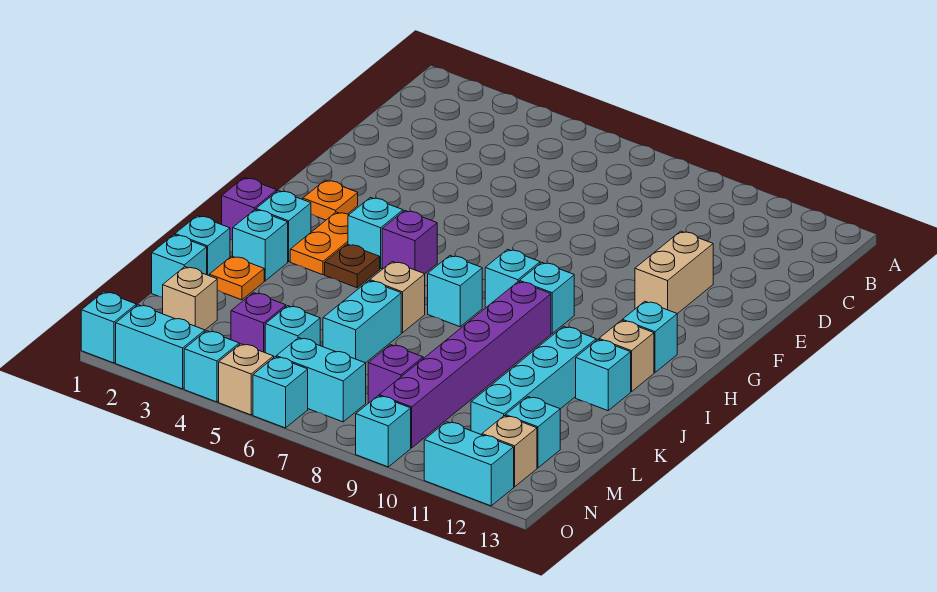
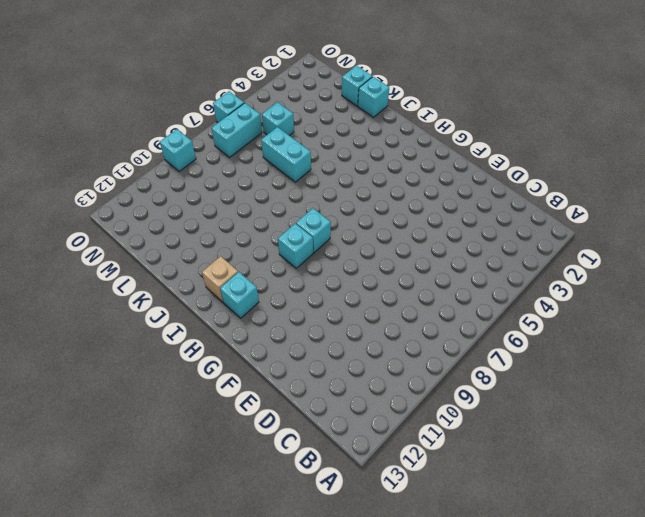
none -> tan brick E11:F11 level 1
none -> orange plate G2 level 1
none -> orange plate H3:I3 level 1
none -> cyan brick H4 level 1

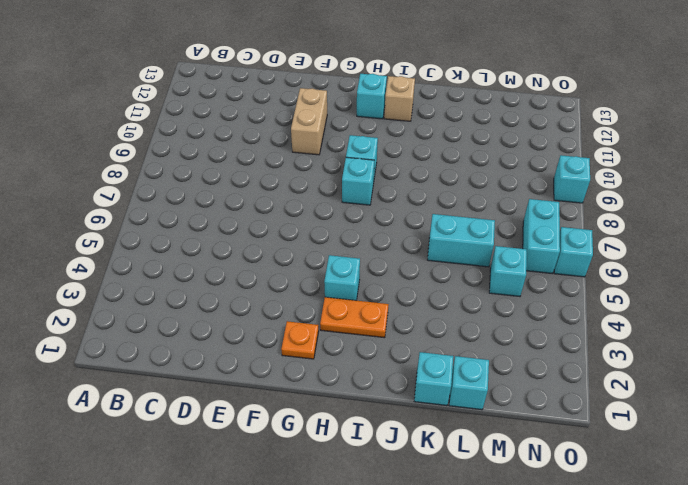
tan brick F10:F11 level 1 -> tan brick E11:F11 level 1
none -> purple brick H5 level 1
none -> purple brick I1 level 1
none -> cyan brick I2 level 1
none -> brown plate I4 level 1

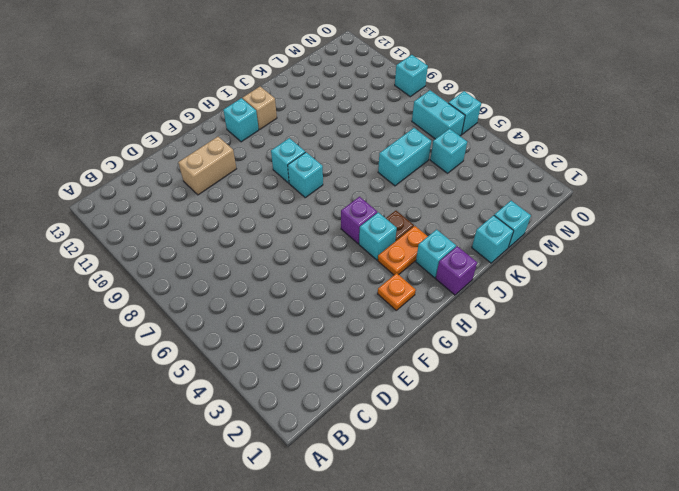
none -> cyan brick I7 level 1
none -> purple brick I9:N9 level 1
none -> cyan brick J2 level 1
none -> tan brick J6 level 1

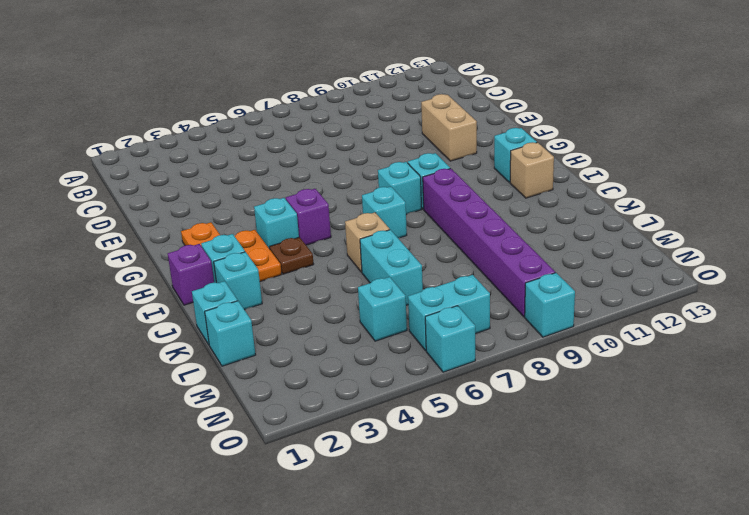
none -> cyan brick J11:M11 level 1
none -> cyan brick J12 level 1
none -> orange plate K2 level 1
none -> tan brick M2 level 1

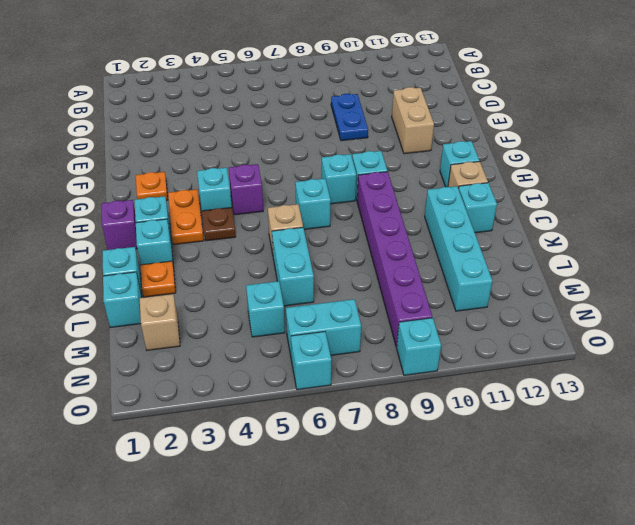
blue plate D9:E9 level 1 -> none
none -> purple brick M4 level 1
none -> purple brick M8 level 1
none -> cyan brick M12 level 1
none -> tan brick N12 level 1

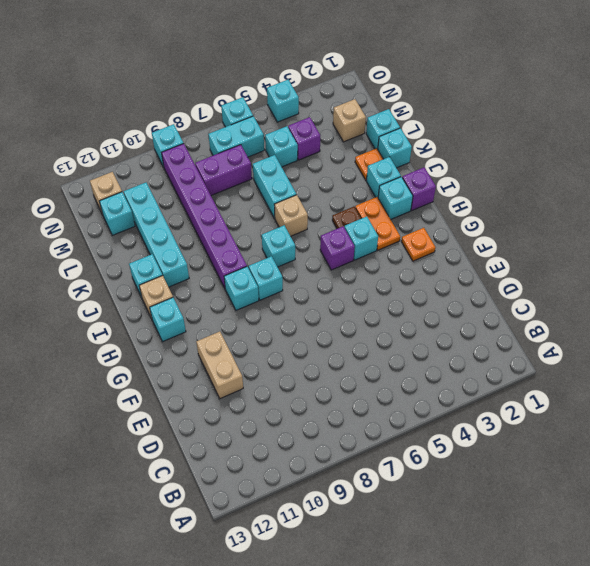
purple brick M7:M8 level 1 -> purple brick M8 level 1
none -> cyan brick O1 level 1
none -> cyan brick O2:O3 level 1
none -> tan brick O5 level 1
none -> cyan brick O11:O12 level 1

